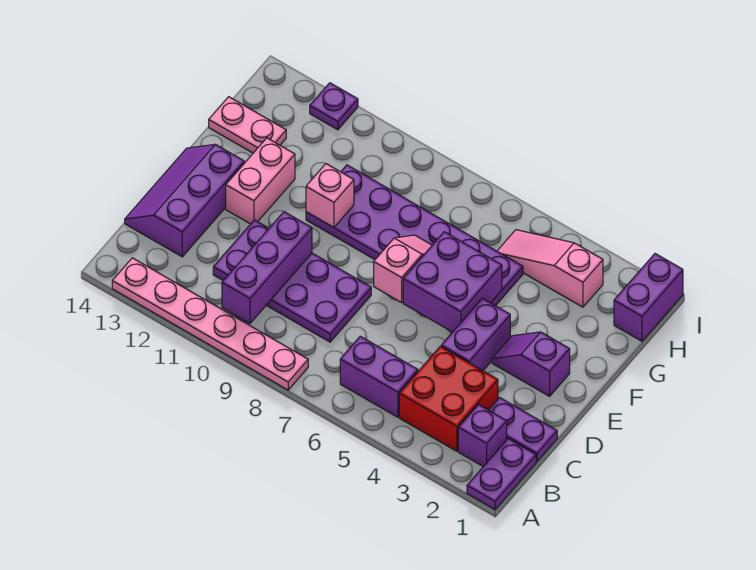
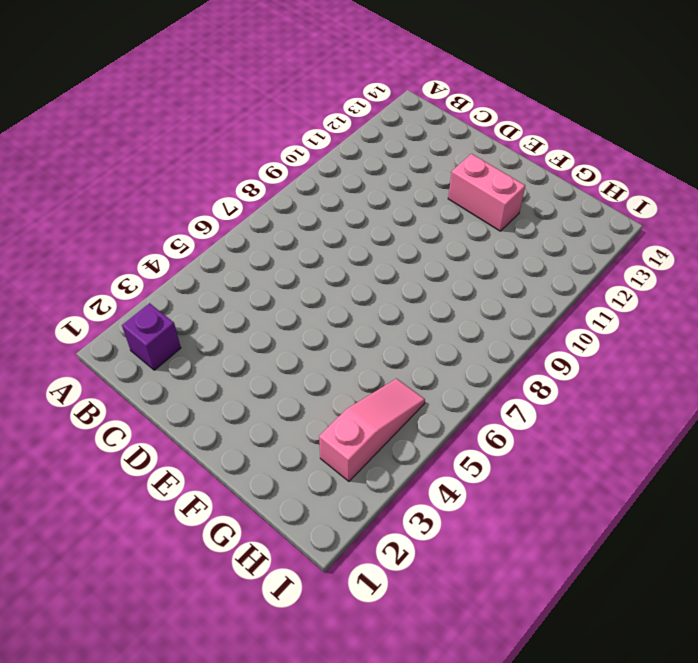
none -> purple plate A1:B1 level 1
none -> pink plate A8:A13 level 1
none -> red brick B3:C4 level 1

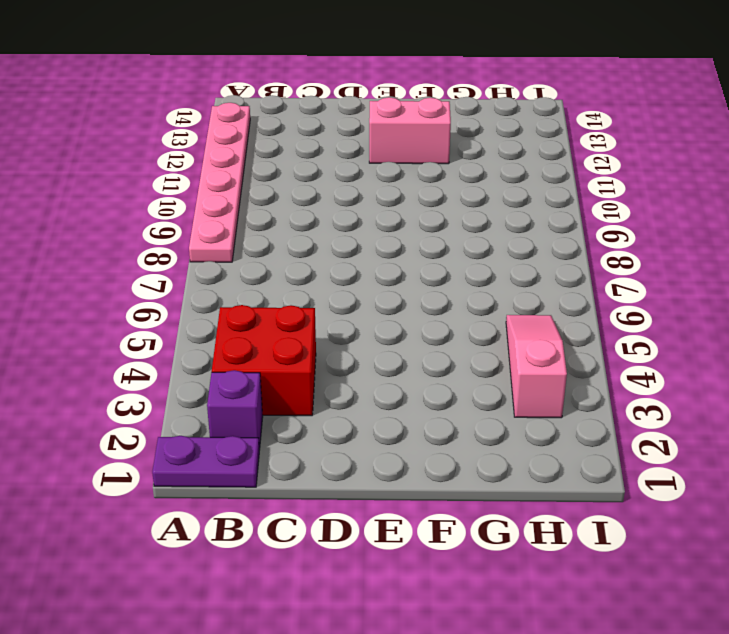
none -> purple brick B5:B6 level 1
none -> purple plate C1:C2 level 1
none -> purple plate C8:D11 level 1

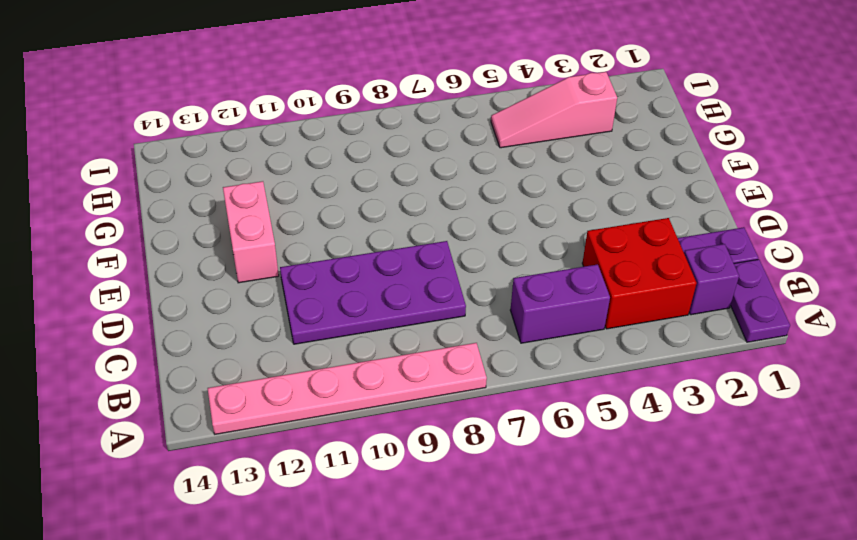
none -> purple slope C13:E14 level 1 top 13
none -> purple brick D4:E4 level 1
none -> purple slope E2:E3 level 1 top 2

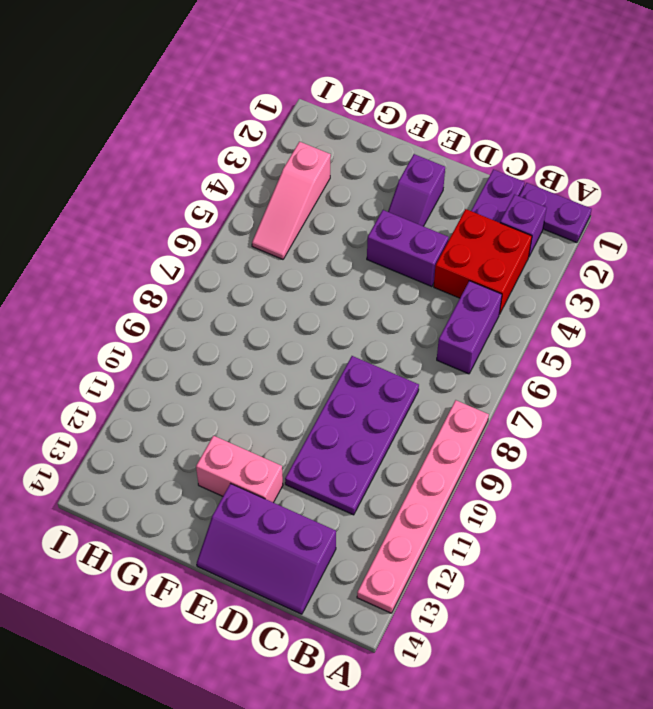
none -> purple plate F5:G10 level 1
none -> pink plate G13:G14 level 1
none -> purple brick H1:I1 level 1

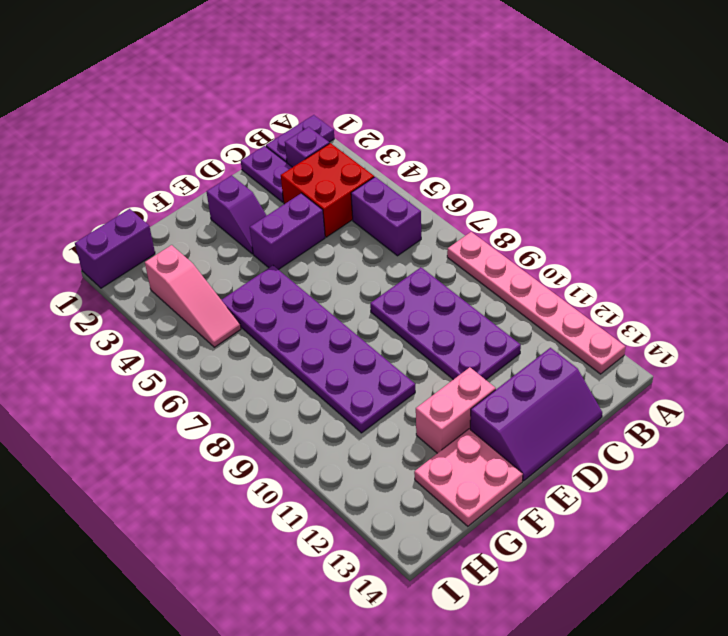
pink plate F13:G14 level 1 -> pink plate G13:G14 level 1
none -> purple plate I12 level 1
none -> purple brick B10:D10 level 2
none -> purple brick E5:F6 level 2

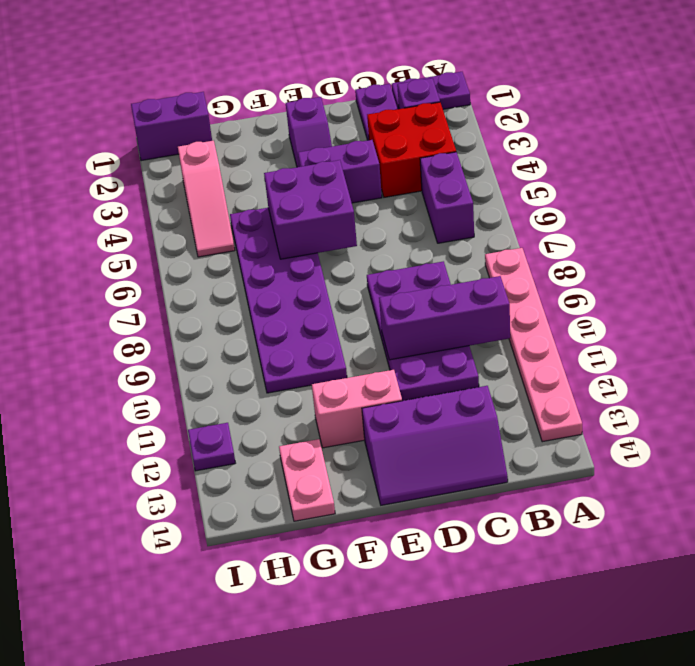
none -> pink slope E7:F7 level 2 top E
none -> pink brick F10 level 2

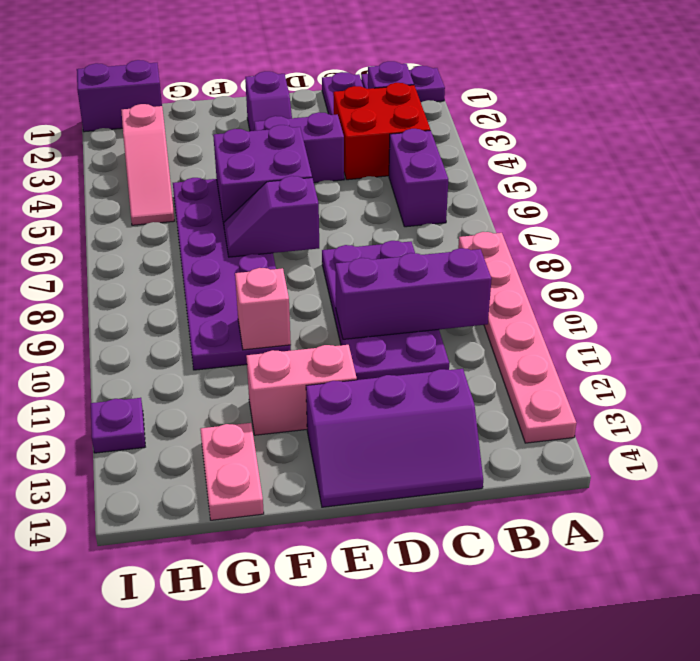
purple slope E7:F7 level 2 top E -> pink slope E7:F7 level 2 top E

